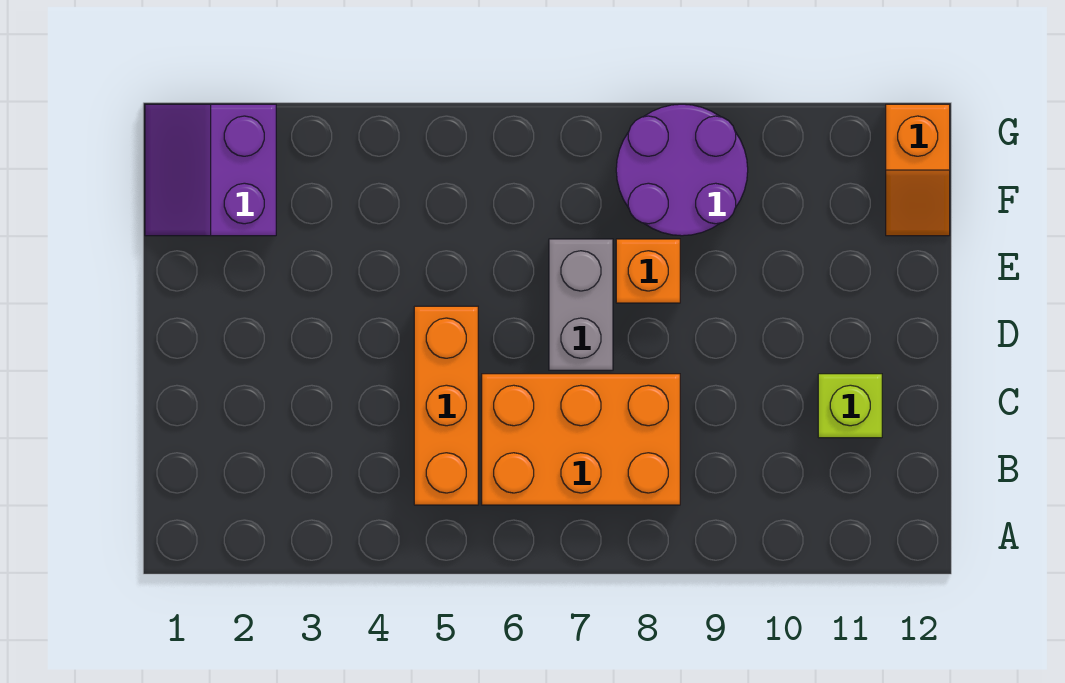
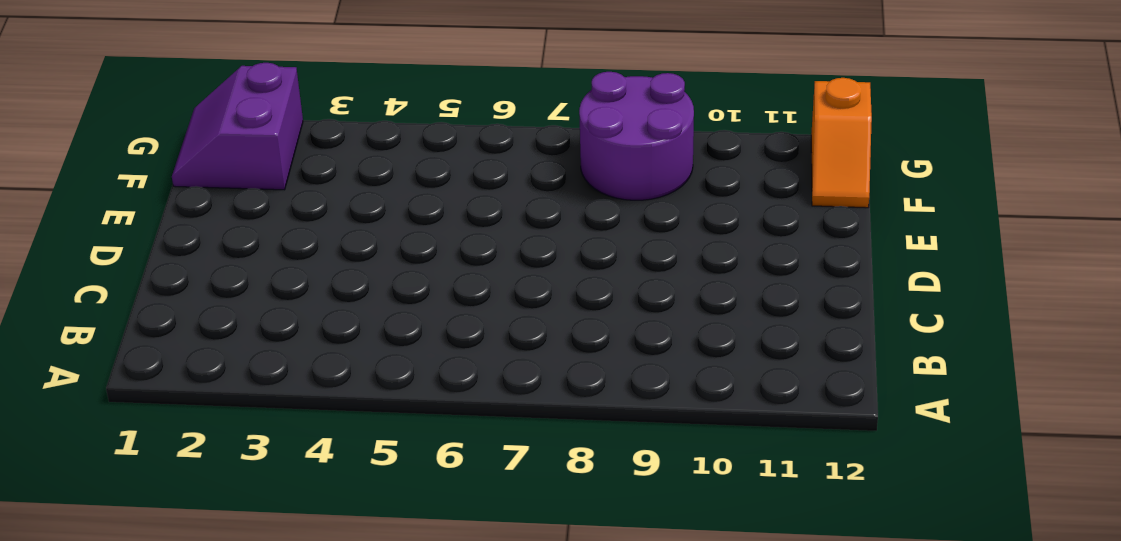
none -> orange brick B5:D5 level 1
none -> orange brick B6:C8 level 1

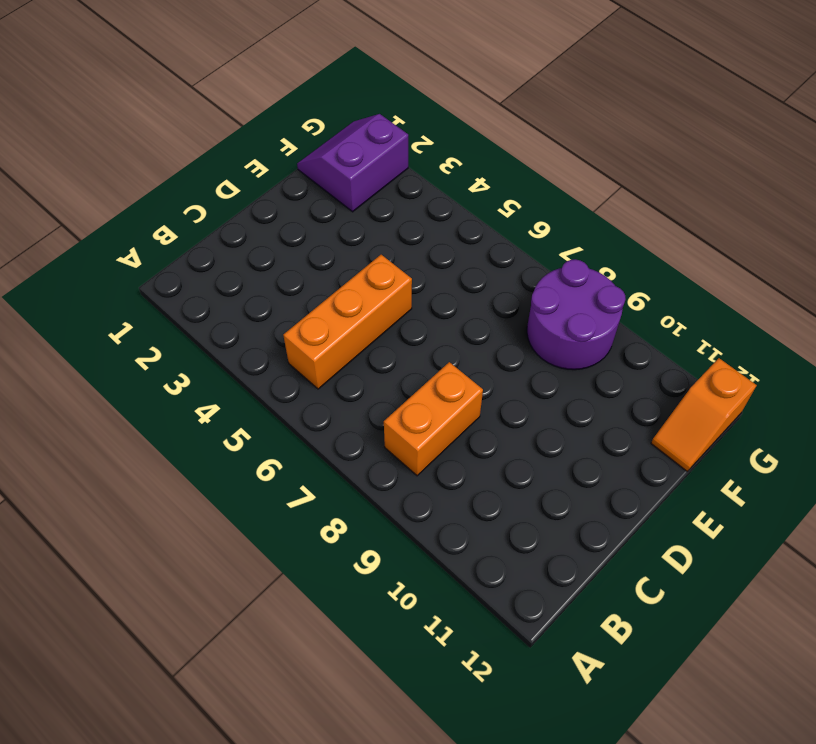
orange brick B8:C8 level 1 -> orange brick B6:C8 level 1
none -> lime brick C11 level 1
none -> grey brick D7:E7 level 1

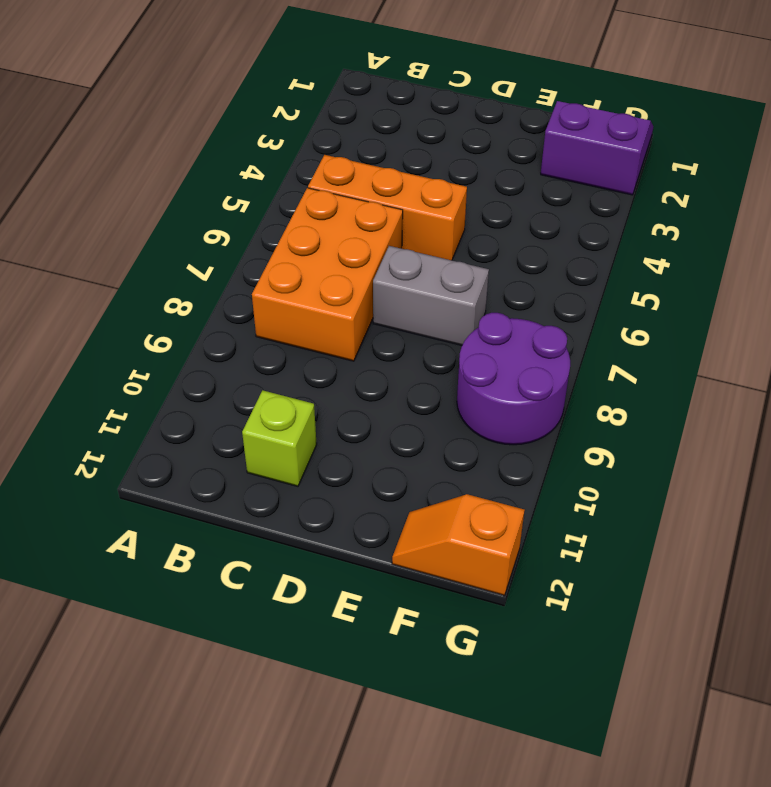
none -> orange brick E8 level 1

